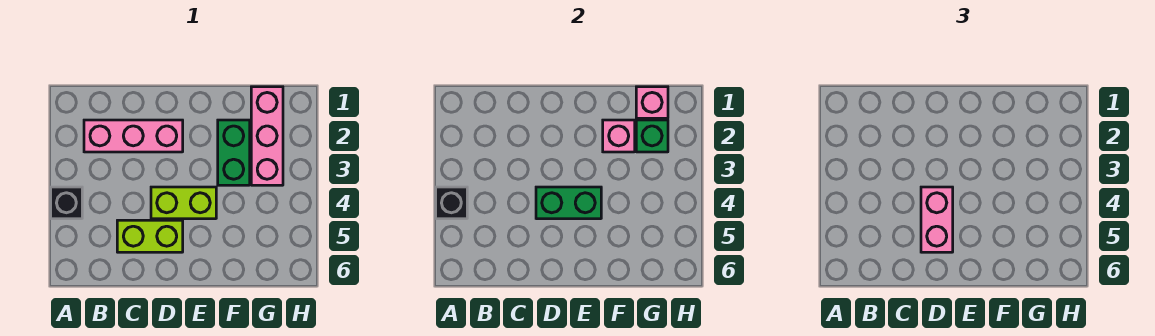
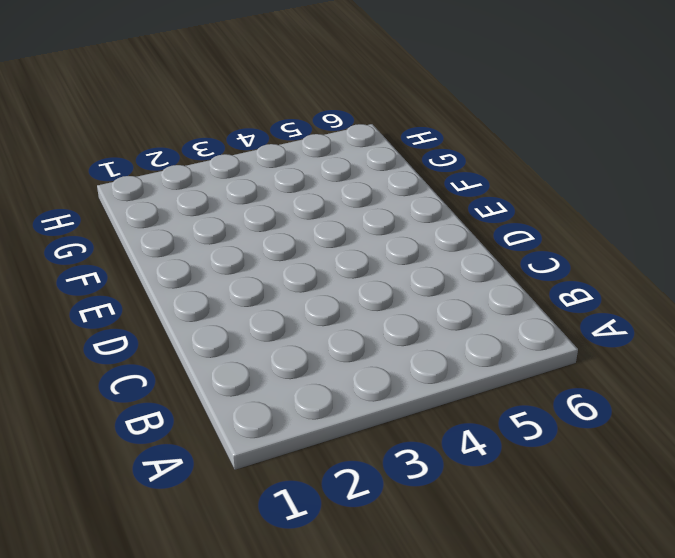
none -> black brick A4 level 1
none -> pink brick B2:D2 level 1
none -> lime brick C5:D5 level 1

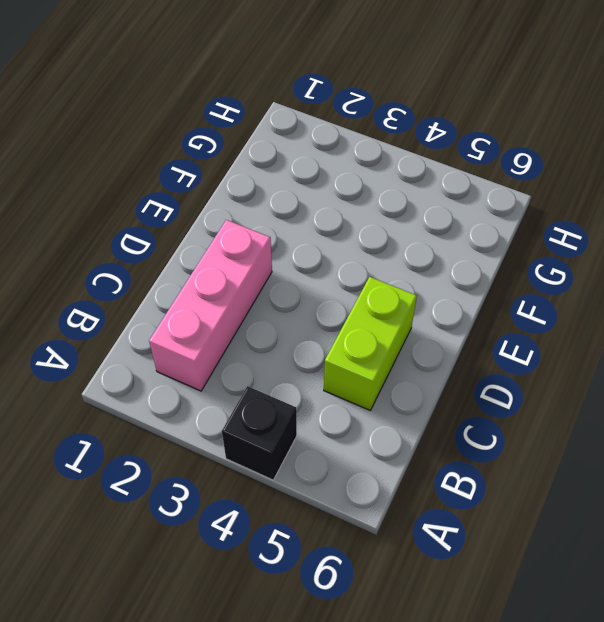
none -> lime brick D4:E4 level 1
none -> green brick F2:F3 level 1
none -> pink brick G1:G3 level 1

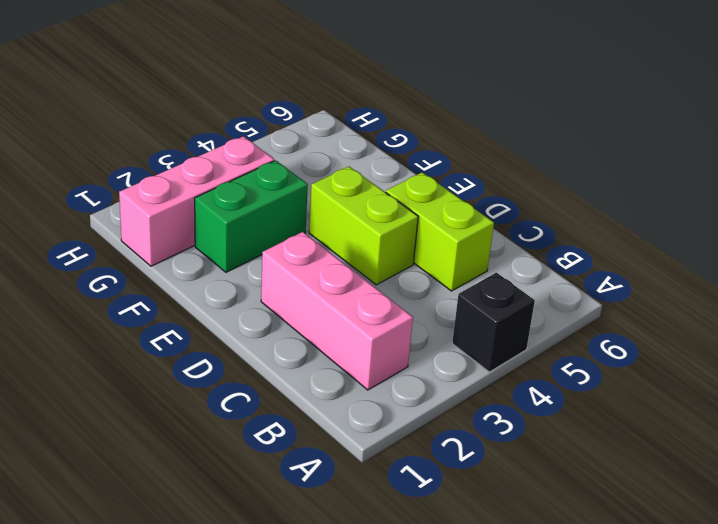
none -> black brick A4 level 2
none -> green brick D4:E4 level 2
none -> pink brick F2 level 2

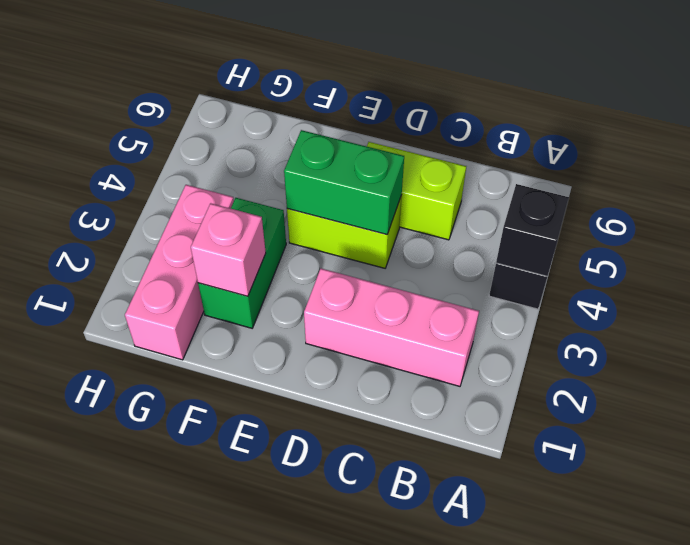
none -> pink brick G1 level 2
none -> green brick G2 level 2
none -> pink brick D4:D5 level 3

